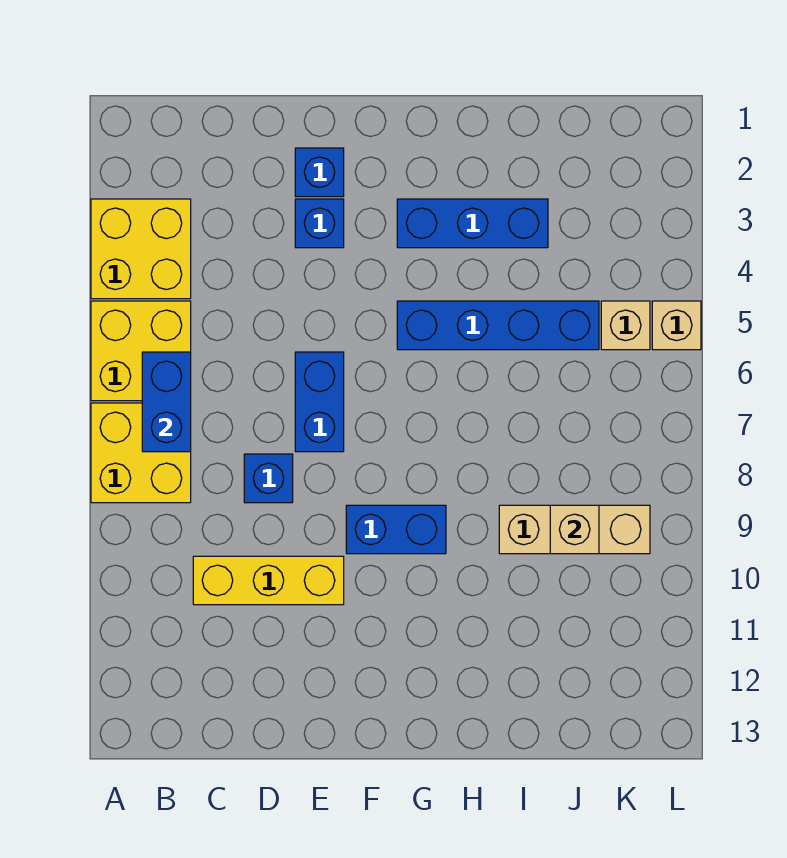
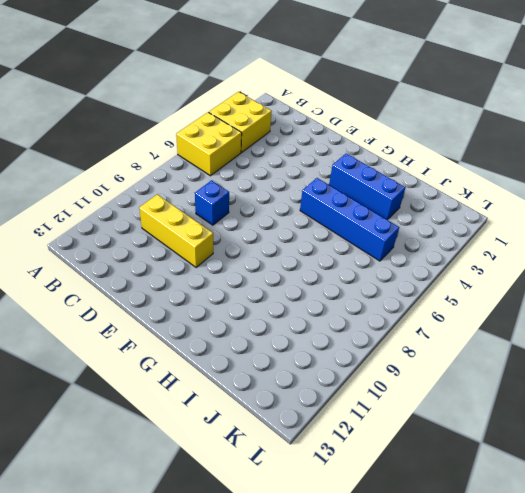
none -> yellow brick A7:B8 level 1
none -> blue brick E2 level 1
none -> blue brick E3 level 1

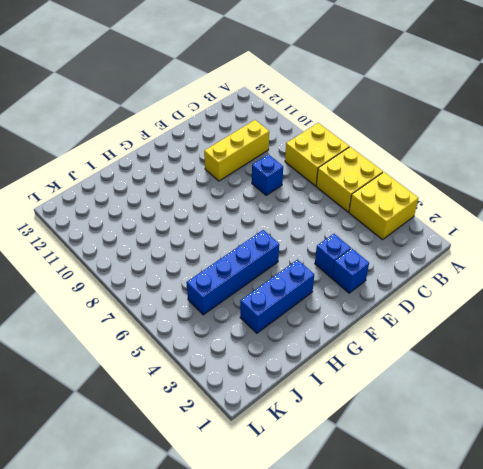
none -> blue brick E6:E7 level 1
none -> blue brick F9:G9 level 1
none -> tan brick I9:K9 level 1

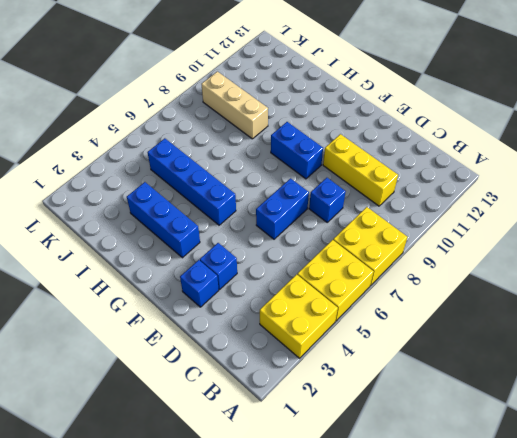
none -> tan brick K5 level 1
none -> tan brick L5 level 1
none -> blue brick B6:B7 level 2

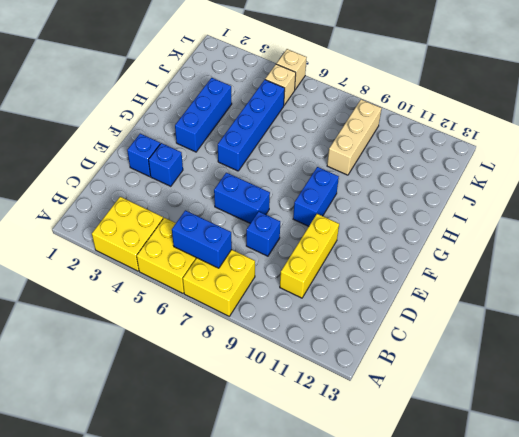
none -> tan brick J9 level 2

